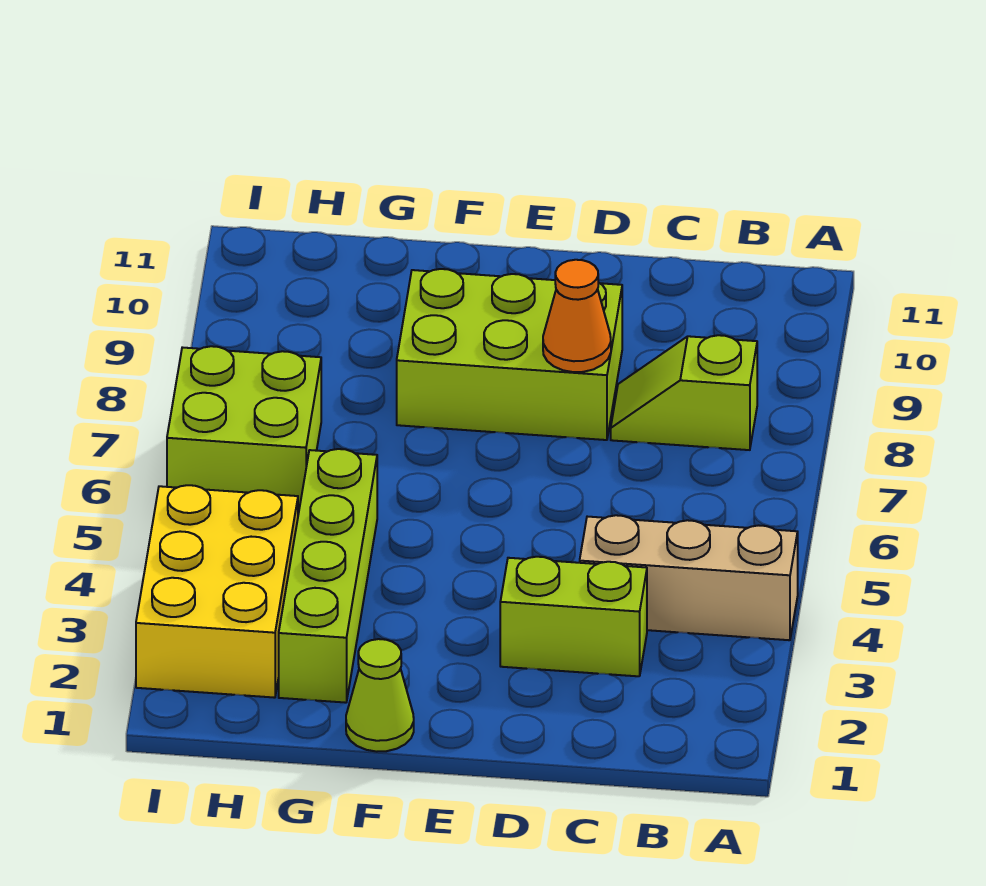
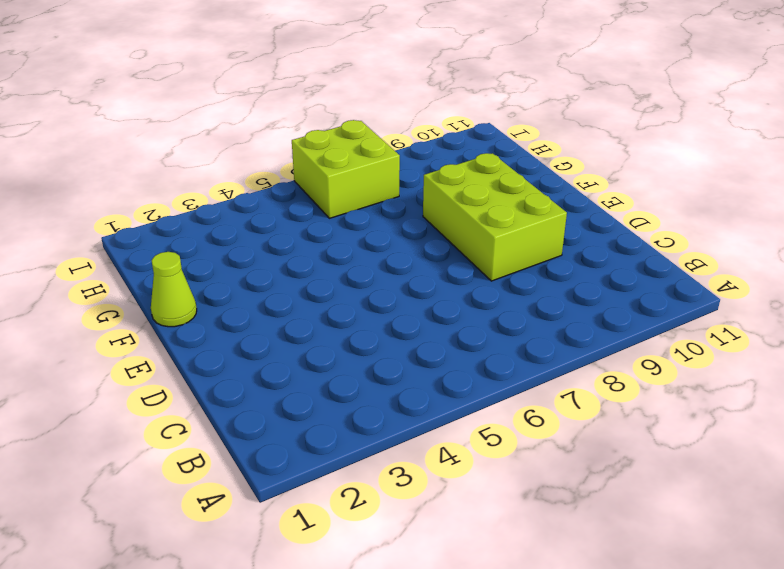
none -> tan brick A4:C4 level 1
none -> lime slope B8:C8 level 1 top B

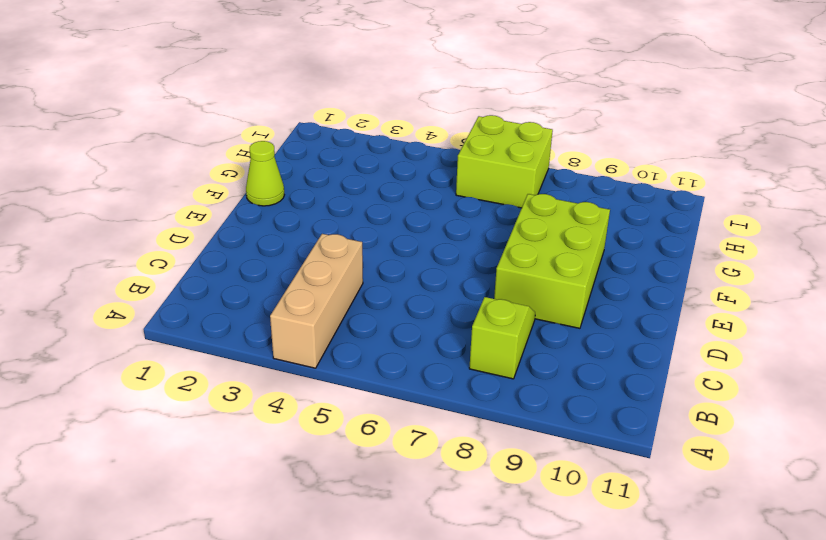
none -> lime brick C3:D3 level 1
none -> lime brick G2:G5 level 1

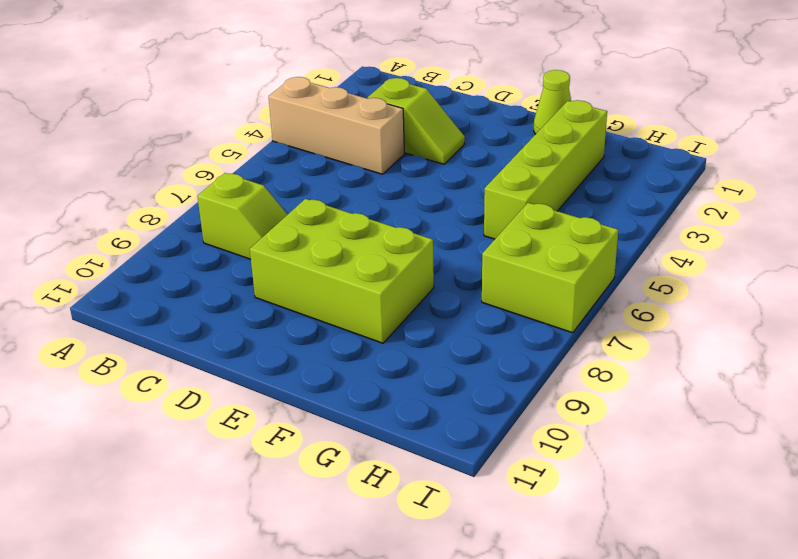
lime slope C3:D3 level 1 top C -> lime brick C3:D3 level 1
none -> yellow brick H2:I4 level 1
none -> orange cone D8 level 2

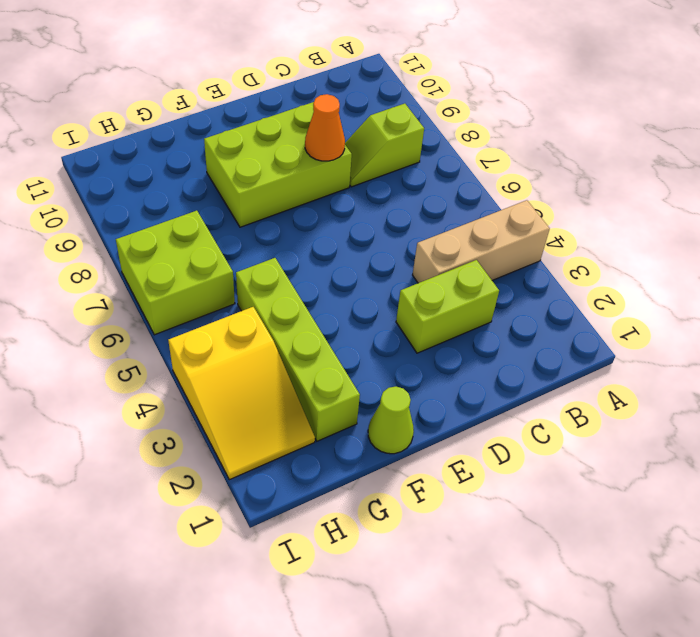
yellow slope H2:I4 level 1 top 4 -> yellow brick H2:I4 level 1

